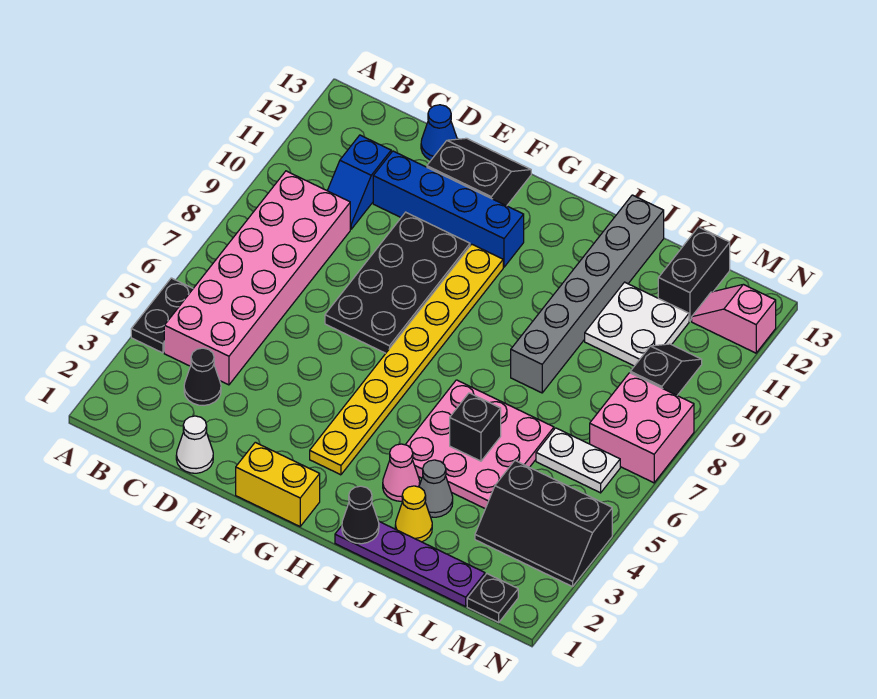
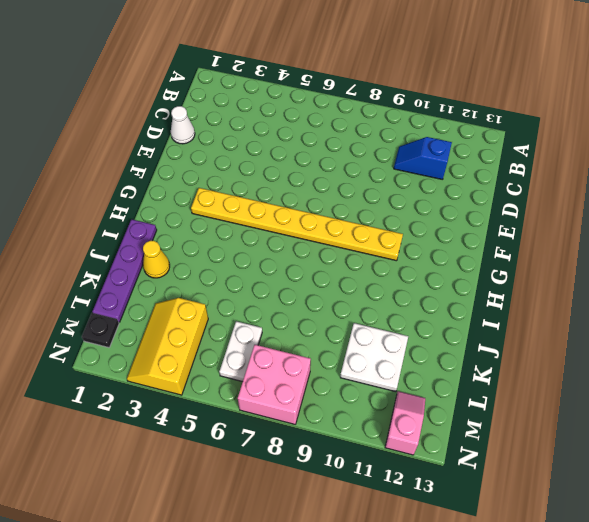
yellow slope L3:N4 level 1 top 4 -> black slope L3:N4 level 1 top 4
none -> black plate A4:A5 level 1
none -> pink brick B4:C9 level 1
none -> black cone C3 level 1

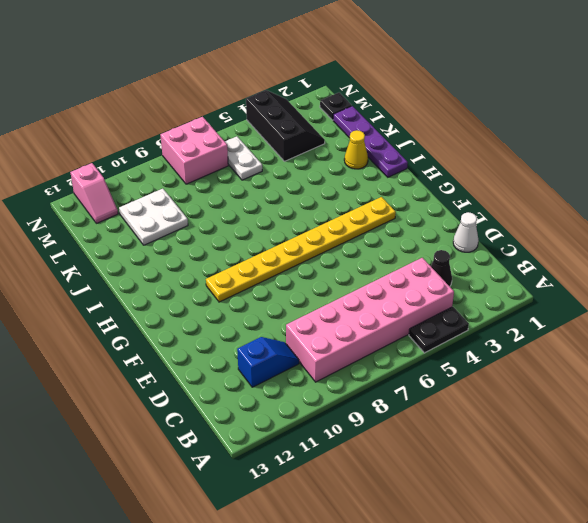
none -> blue brick D11:G11 level 1
none -> blue cone D13 level 1
none -> black plate E7:F10 level 1

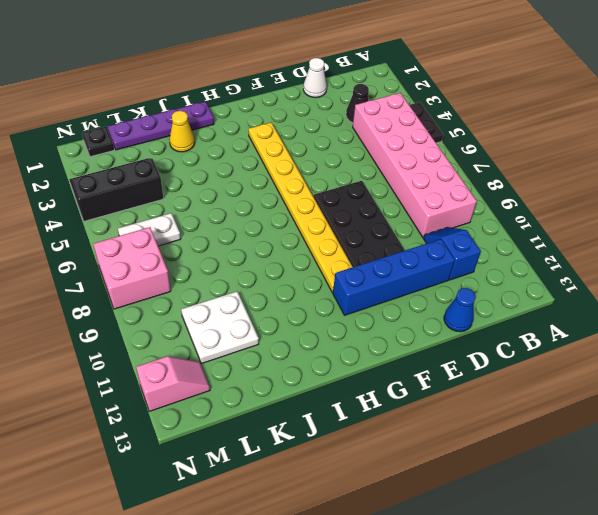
none -> black slope E12:F13 level 1 top 12
none -> yellow brick F1:G1 level 1
none -> pink cone I3 level 1

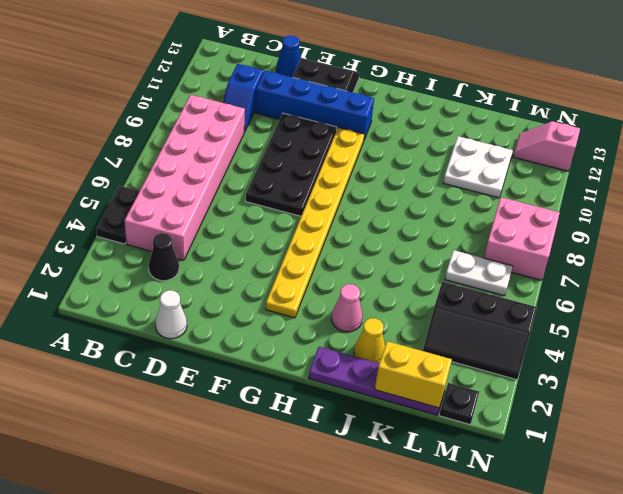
yellow brick K1:L1 level 2 -> yellow brick F1:G1 level 1
none -> pink plate I4:K6 level 1
none -> grey cone J3 level 1
none -> grey brick J8:J13 level 1

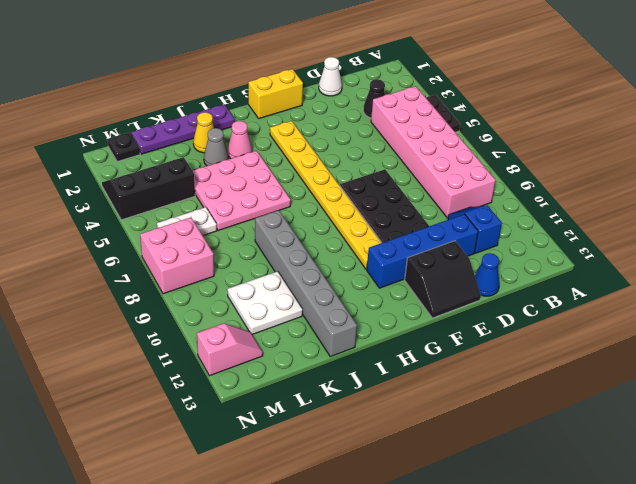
none -> black brick L12:L13 level 1
none -> black slope M9:M10 level 1 top 9
none -> black cone I1 level 2

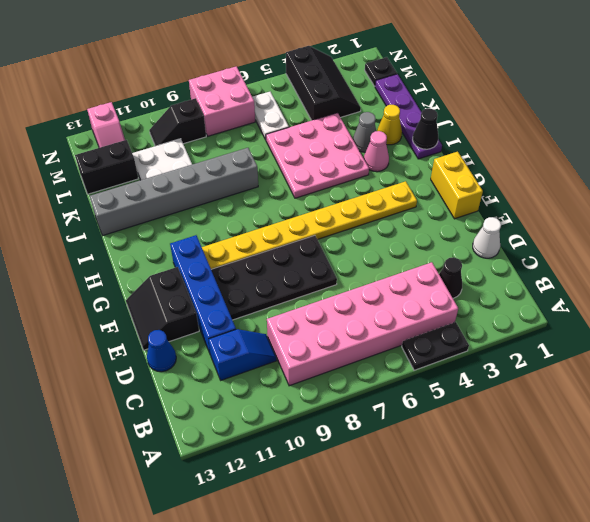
none -> black brick J5 level 2

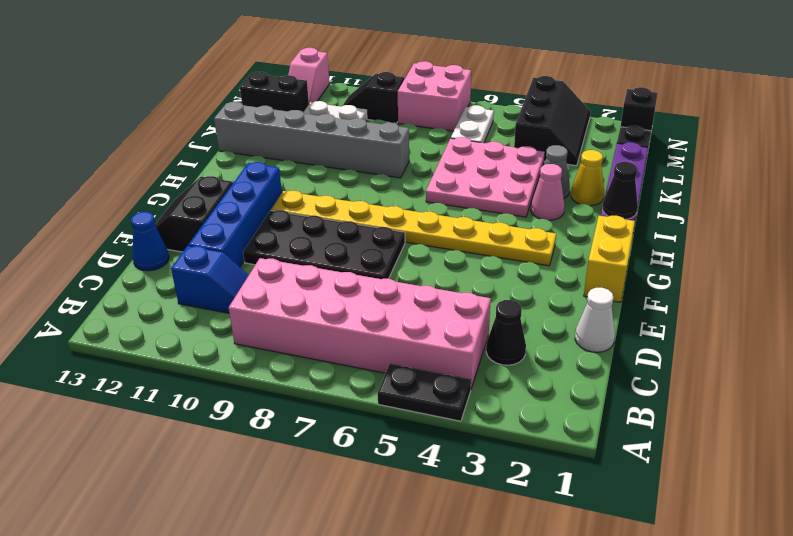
black brick N1 level 1 -> black brick J5 level 2

